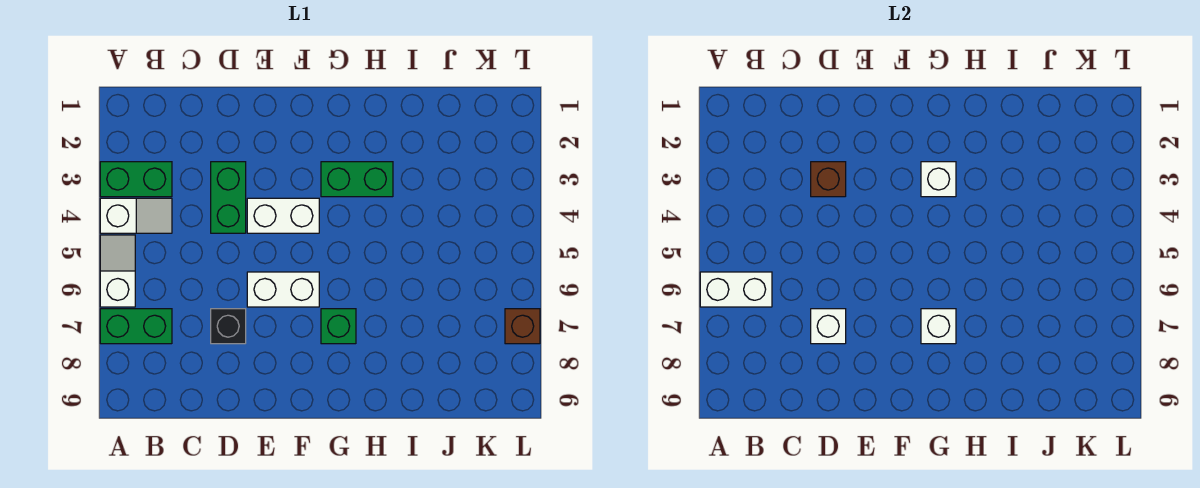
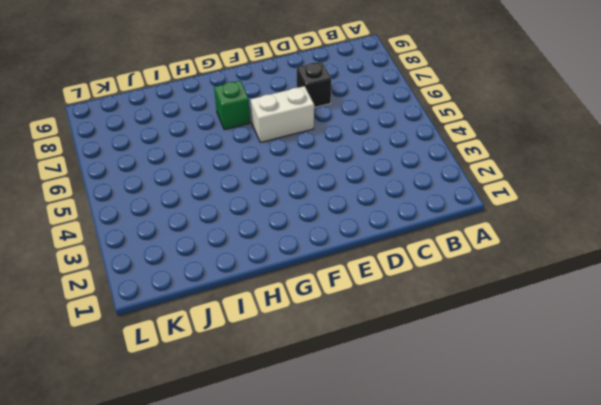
none -> green brick A3:B3 level 1
none -> white slope A4:B4 level 1 top A
none -> white slope A5:A6 level 1 top 6

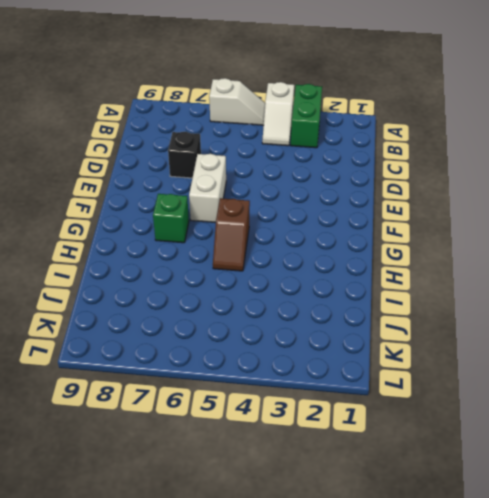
brown slope G5:H5 level 1 top G -> none
none -> green brick A7:B7 level 1
none -> green brick D3:D4 level 1
none -> white brick E4:F4 level 1

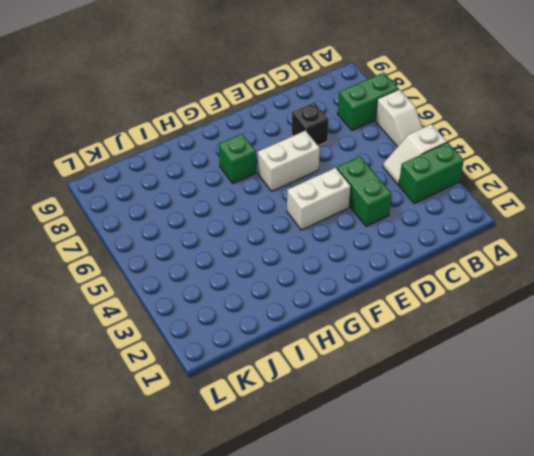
none -> green brick G3:H3 level 1
none -> brown brick L7 level 1
none -> white brick A6:B6 level 2

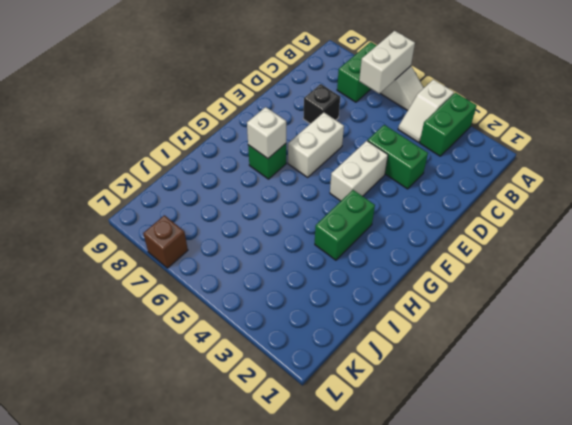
none -> brown brick D3 level 2
none -> white brick D7 level 2
none -> white brick G3 level 2

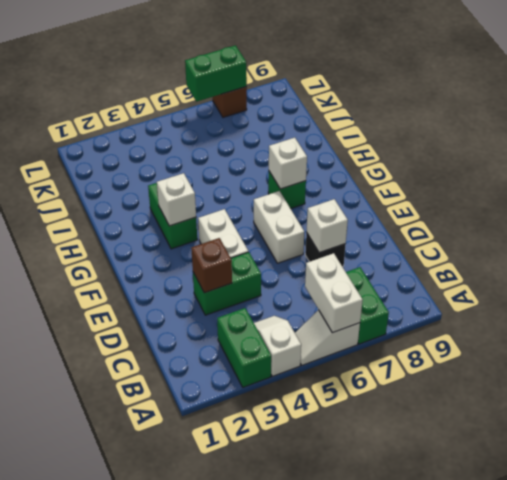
green brick L6:L7 level 2 -> none

